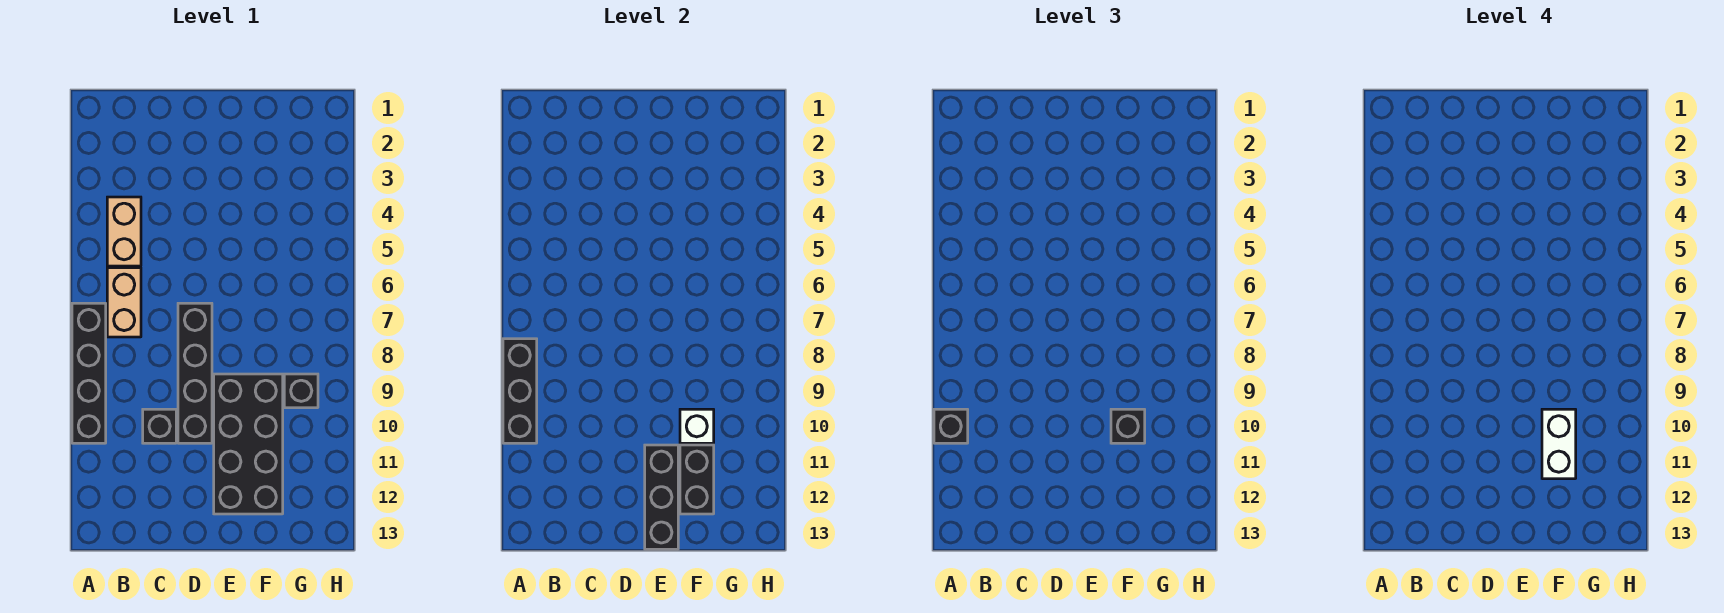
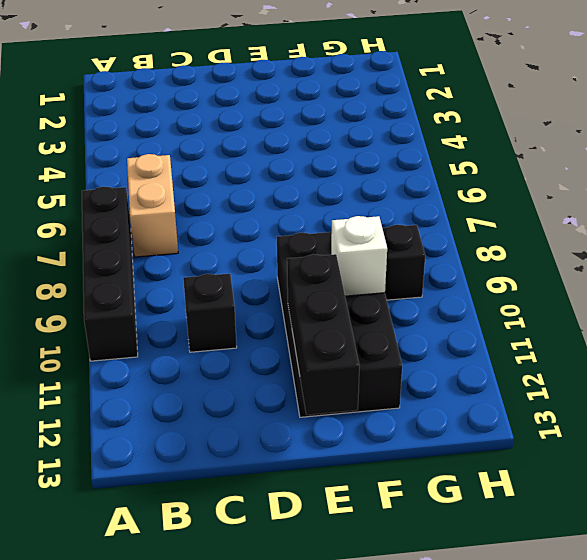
none -> tan brick B4:B5 level 1
none -> black brick D7:D10 level 1
none -> black brick A8:A10 level 2

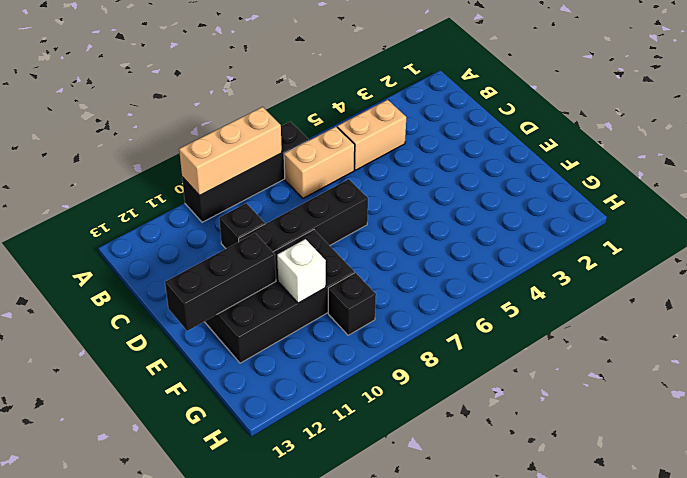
tan brick A8:A10 level 2 -> black brick A8:A10 level 2
none -> black brick F11:F12 level 2
none -> black brick A10 level 3
none -> black brick F10 level 3

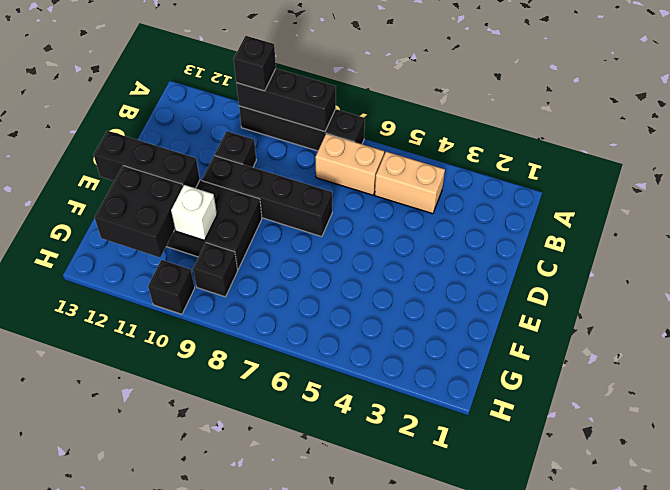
black brick F11:G12 level 2 -> black brick F11:F12 level 2
black brick H10 level 1 -> black brick F10 level 3
none -> white brick F10:F11 level 4

